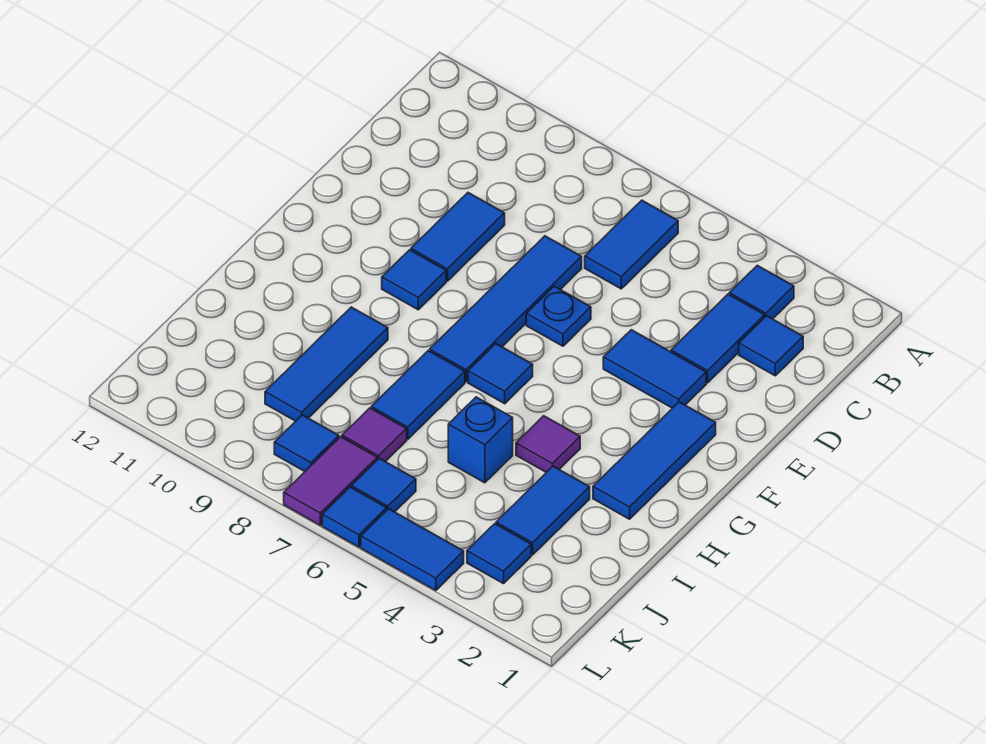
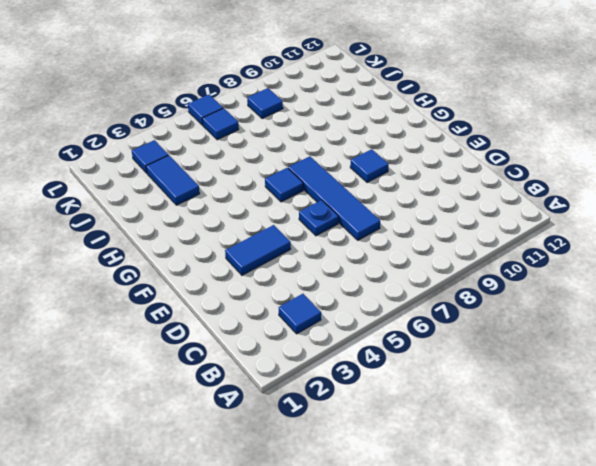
none -> blue tile B6:C6 level 1
none -> blue tile C2 level 1
none -> blue tile C3:D3 level 1

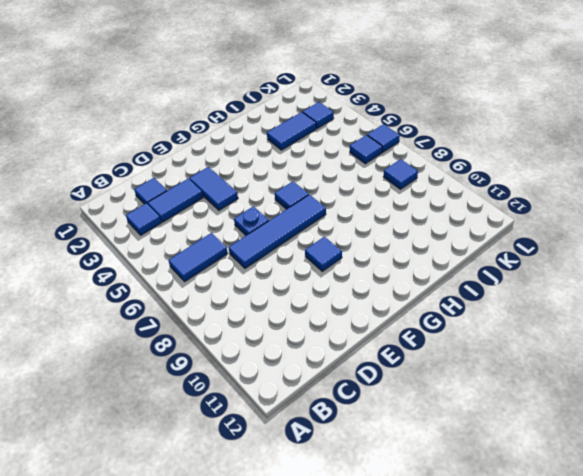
none -> blue tile D9:E9 level 1
none -> blue tile F2:H2 level 1
none -> purple tile H4 level 1

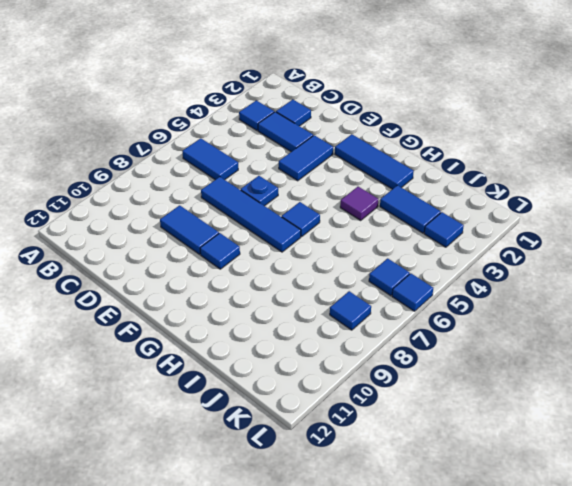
none -> blue tile H7:I7 level 1
none -> blue tile H9:J9 level 1
none -> blue brick I5 level 1

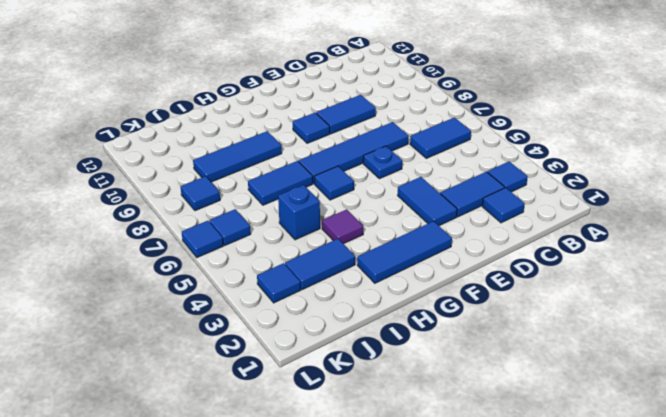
none -> purple tile J7 level 1
none -> purple tile K7:L7 level 1
none -> blue tile L4:L5 level 1

